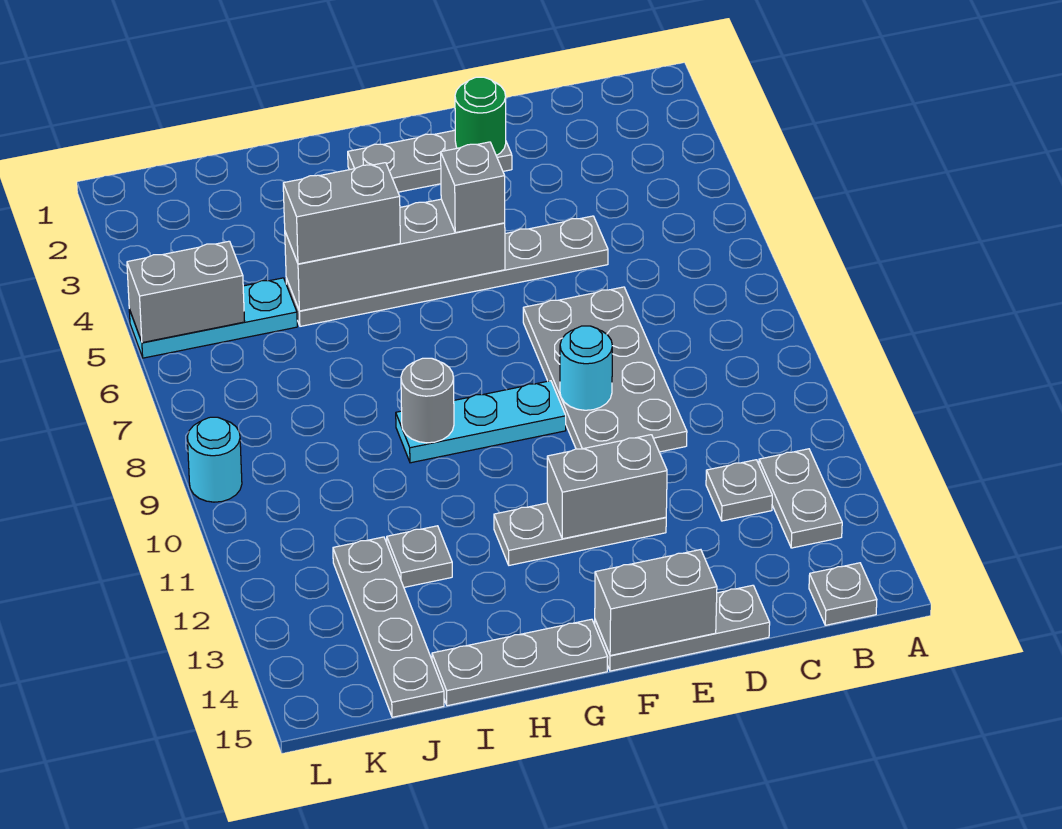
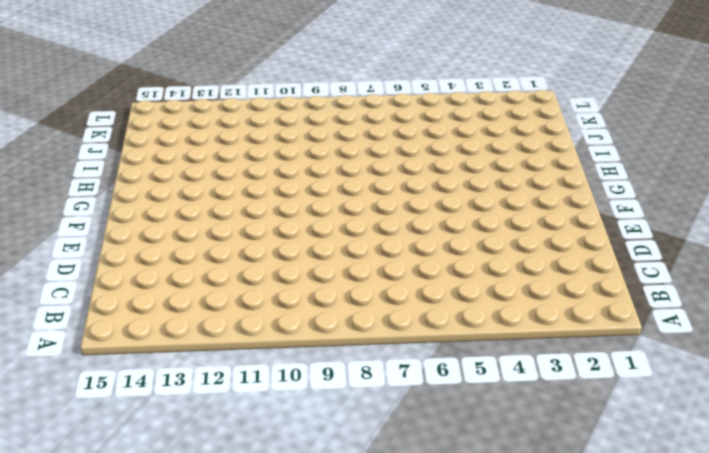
none -> grey plate B12:B13 level 1
none -> grey plate B15 level 1
none -> grey plate C12 level 1

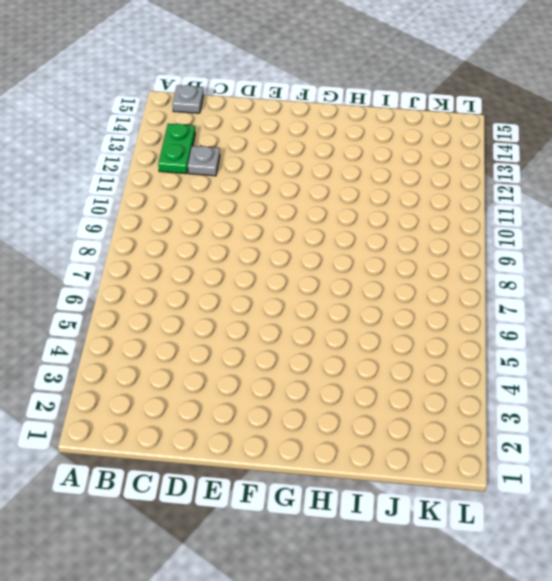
green plate B12:B13 level 1 -> grey plate B12:B13 level 1
none -> grey plate D5:I5 level 1
none -> grey plate D7:E10 level 1
none -> grey plate D15:F15 level 1

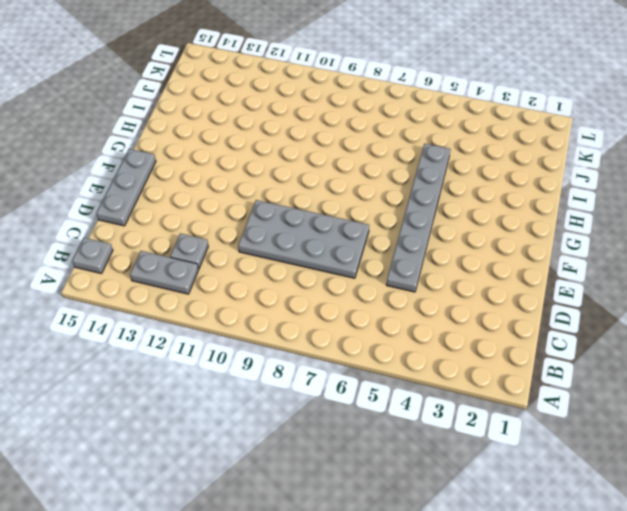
none -> grey plate E2:G2 level 1
none -> grey plate E12:G12 level 1
none -> cyan plate F9:H9 level 1

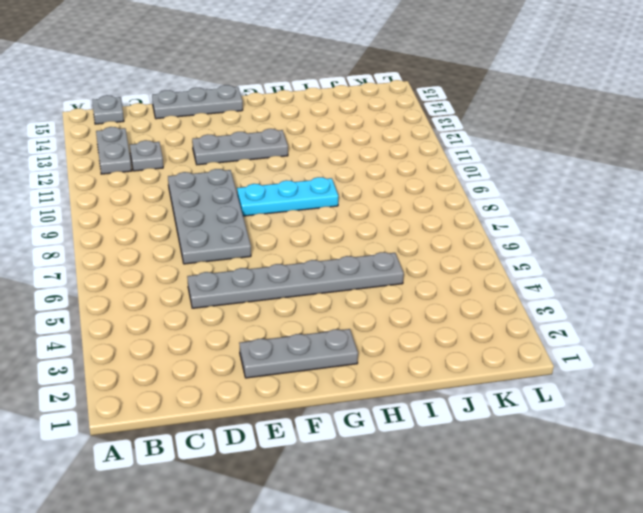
none -> grey plate G15:I15 level 1
none -> grey plate I12 level 1
none -> cyan plate J5:L5 level 1

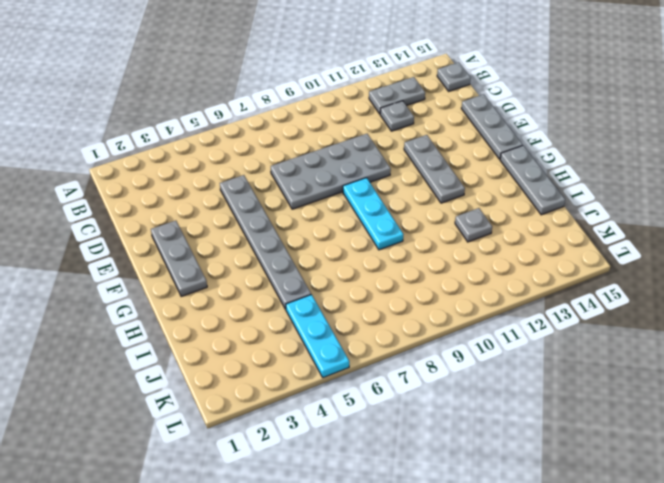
none -> grey plate J12:J15 level 1
none -> cyan round brick L9 level 1
none -> green round brick E2 level 2

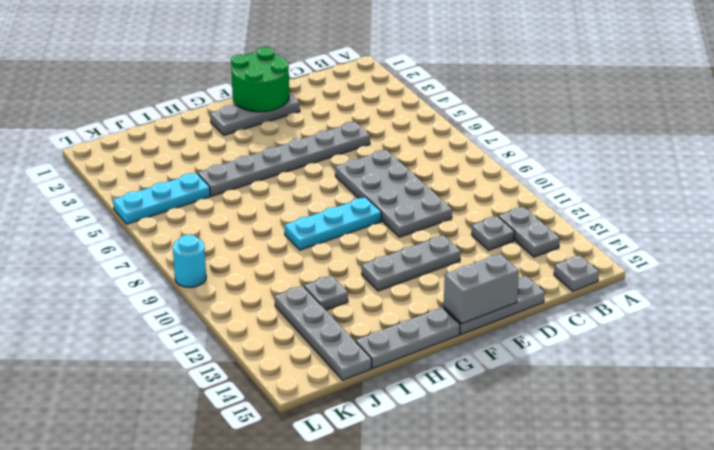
green round brick E1:F2 level 2 -> green round brick E2 level 2
none -> cyan round brick E9 level 2
none -> grey brick E12:F12 level 2
none -> grey brick F5:I5 level 2

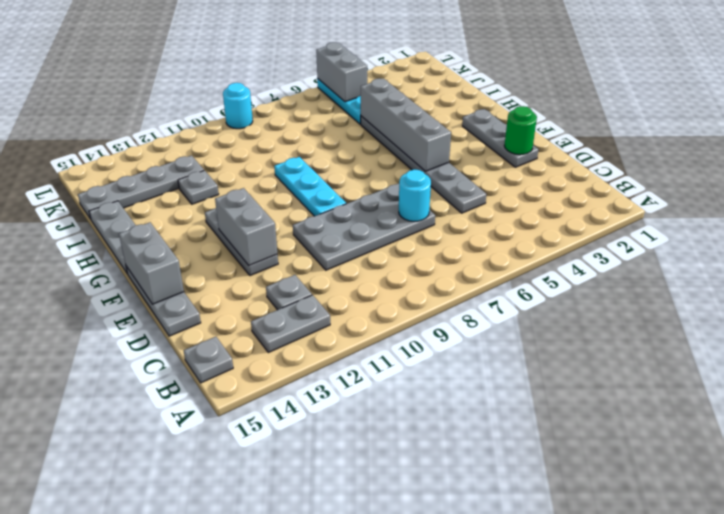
cyan round brick D7 level 2 -> cyan round brick E9 level 2
none -> grey round brick H9 level 2
none -> grey brick F5 level 3
none -> grey brick H5:I5 level 3

